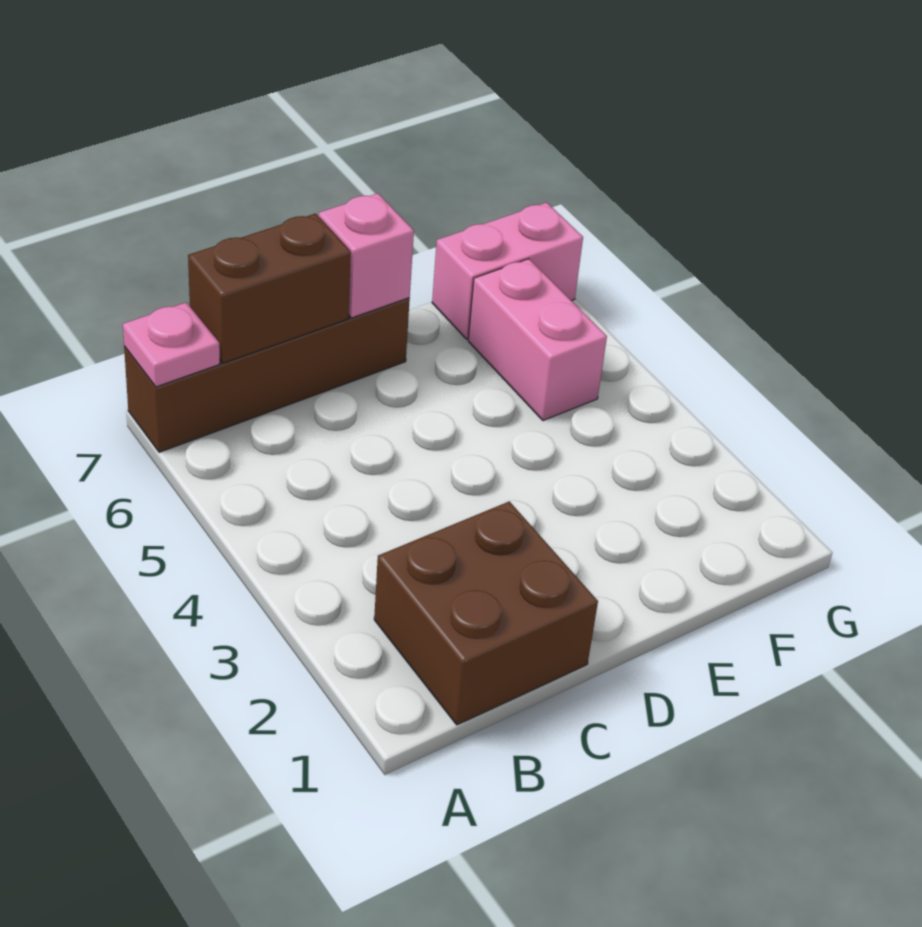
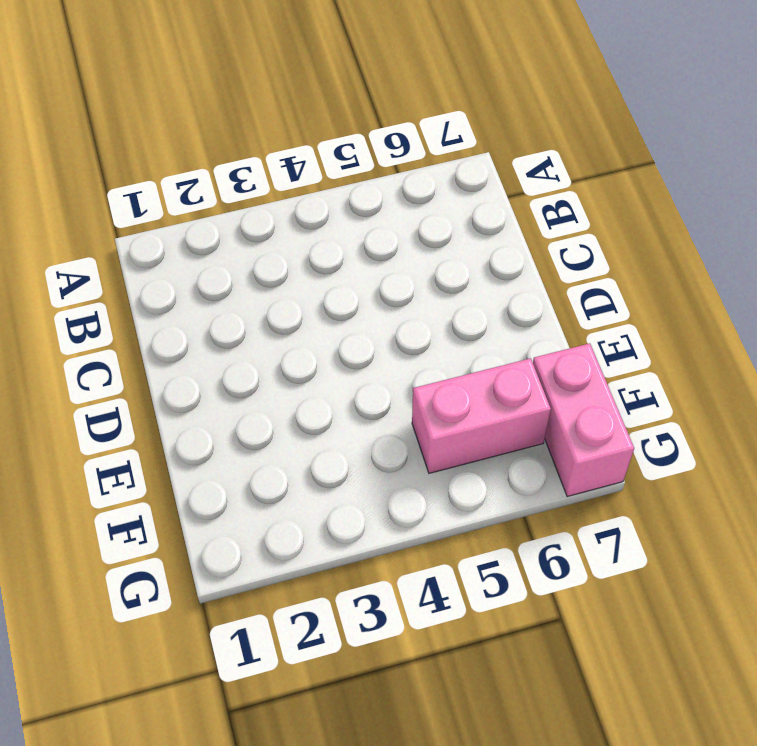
none -> brown brick A7:D7 level 1
none -> brown brick B1:C2 level 1

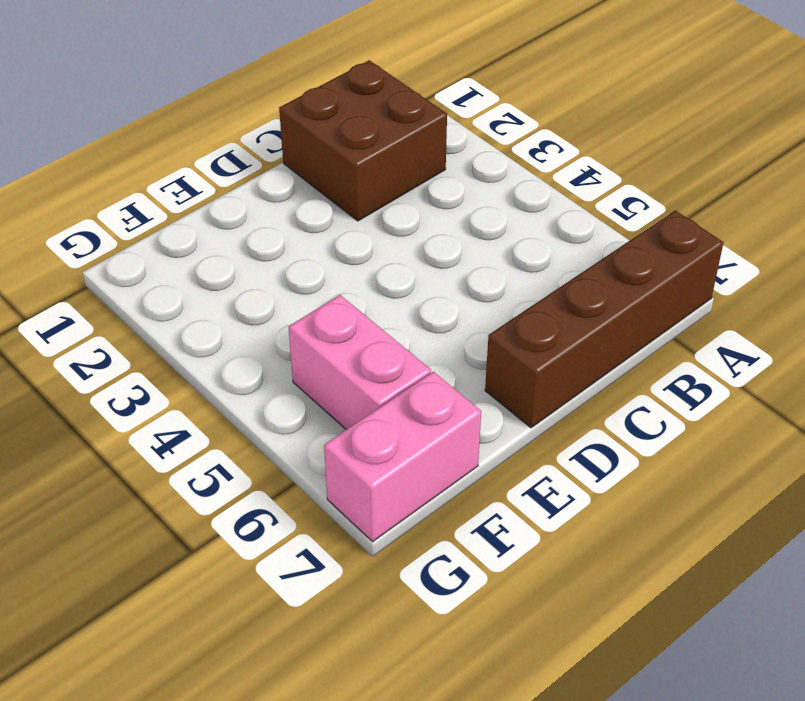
none -> pink plate A7 level 2
none -> brown brick B7:C7 level 2

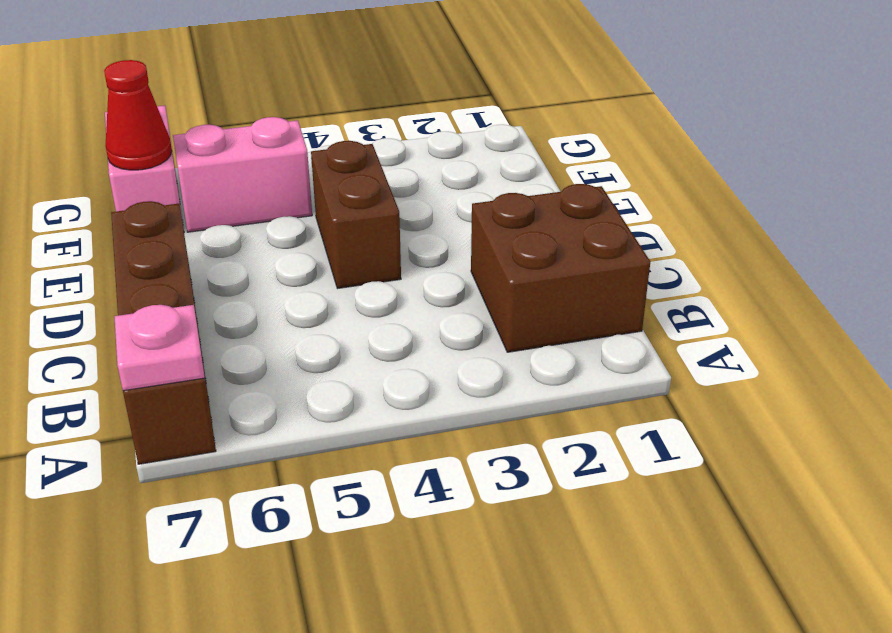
brown brick D4:E4 level 1 -> brown brick B7:C7 level 2
red cone F7 level 2 -> none
none -> pink brick D7 level 2

